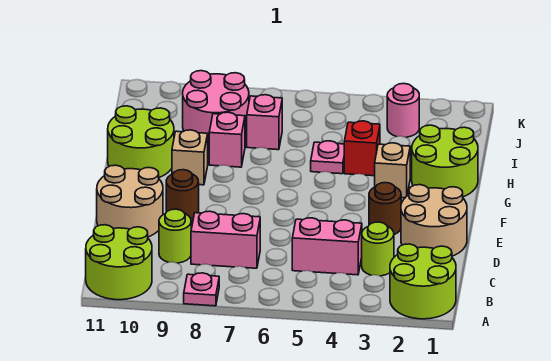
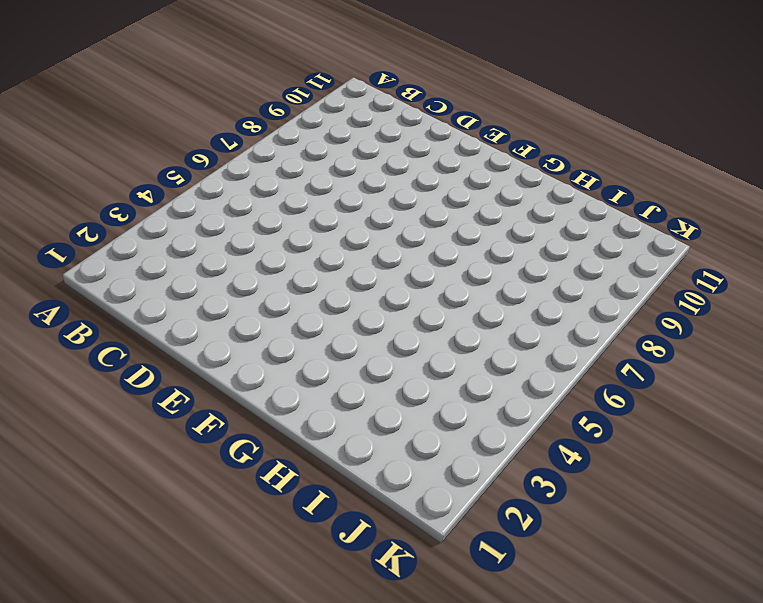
none -> lime round brick A1:B2 level 1
none -> pink plate A8 level 1
none -> lime round brick A10:B11 level 1

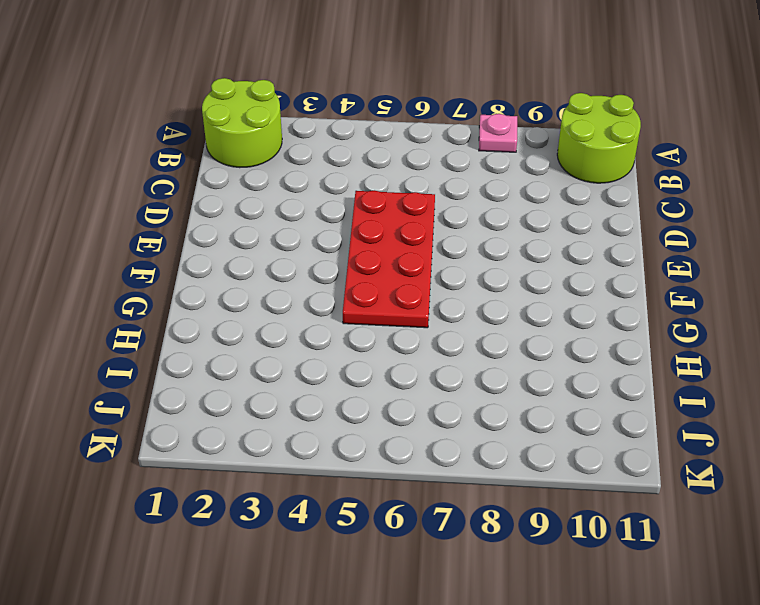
red plate D5:G6 level 1 -> none
none -> lime round brick C3 level 1
none -> pink brick C4:C5 level 1
none -> pink brick C7:C8 level 1

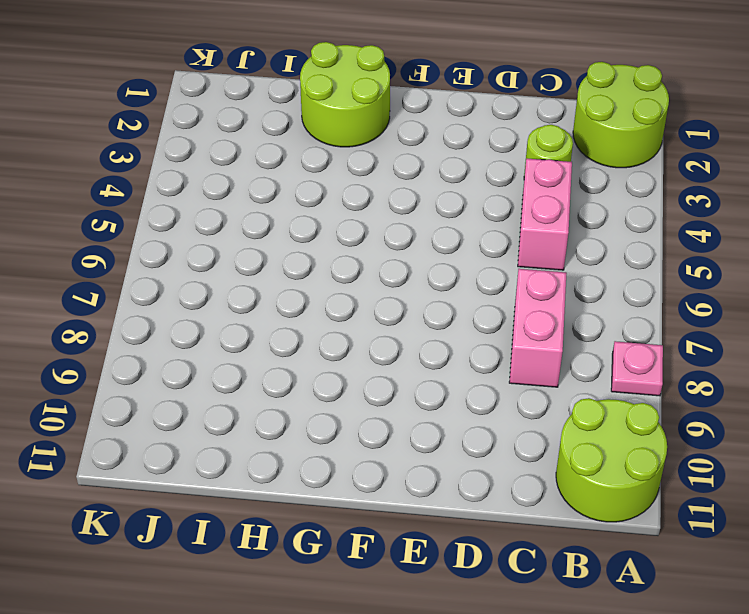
none -> lime round brick C9 level 1
none -> tan round brick D1:E2 level 1
none -> tan round brick D10:E11 level 1

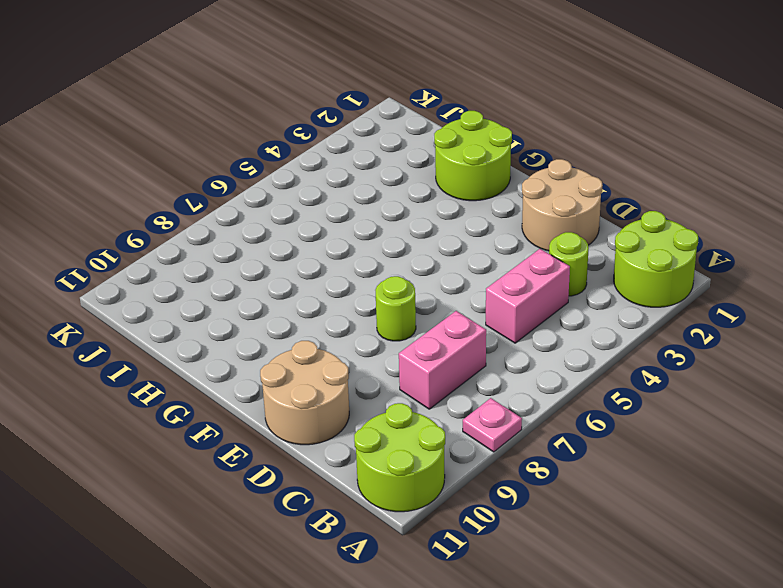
lime round brick E7 level 1 -> lime round brick C9 level 1
none -> brown round brick E3 level 1
none -> brown round brick E9 level 1
none -> tan brick G3 level 1

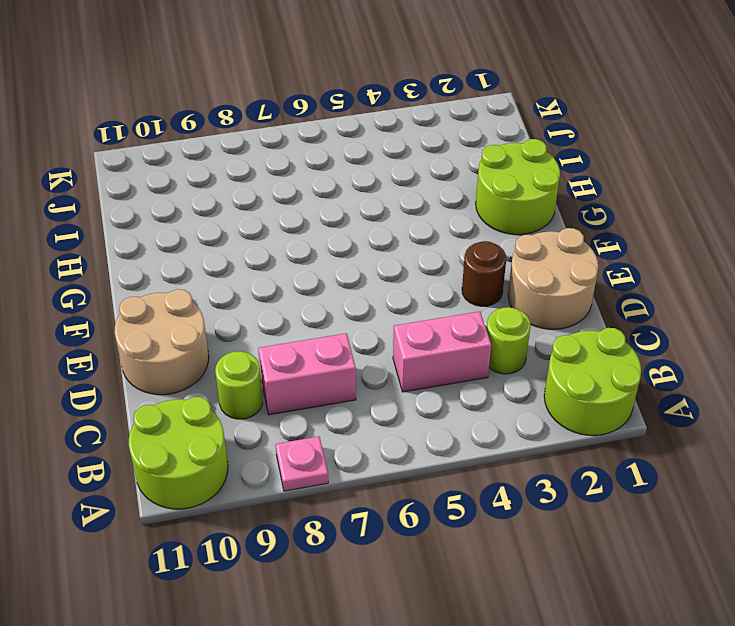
none -> brown round brick E9 level 1
none -> tan brick G3 level 1
none -> tan brick G9 level 1

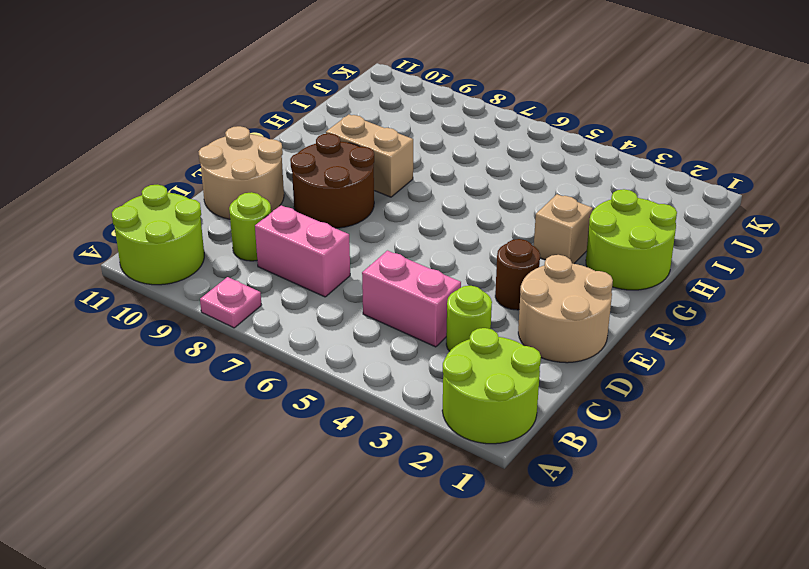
brown round brick E8:F9 level 1 -> brown round brick E9 level 1
tan brick G8:G9 level 1 -> tan brick G9 level 1
none -> lime round brick G10:H11 level 1
none -> red brick H4 level 1
none -> pink plate H5 level 1

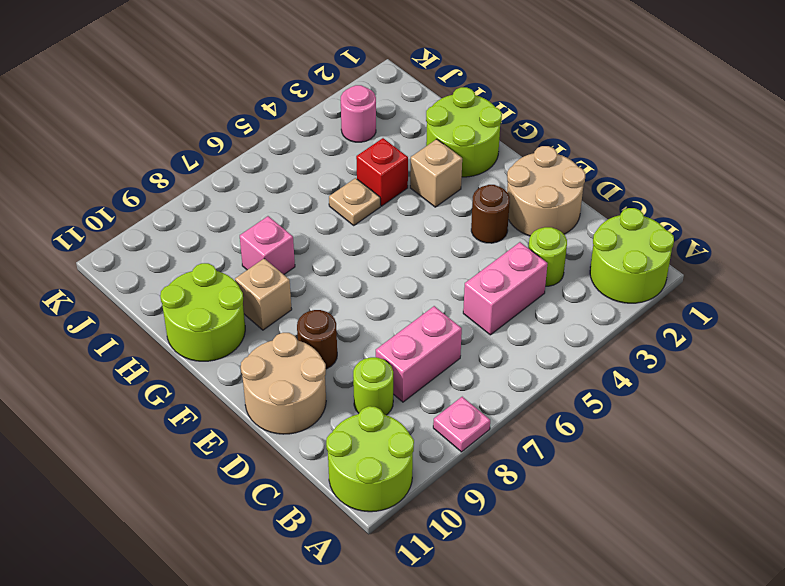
tan plate H5 level 1 -> pink plate H5 level 1
none -> pink brick I7 level 1
none -> pink round brick I8:J9 level 1

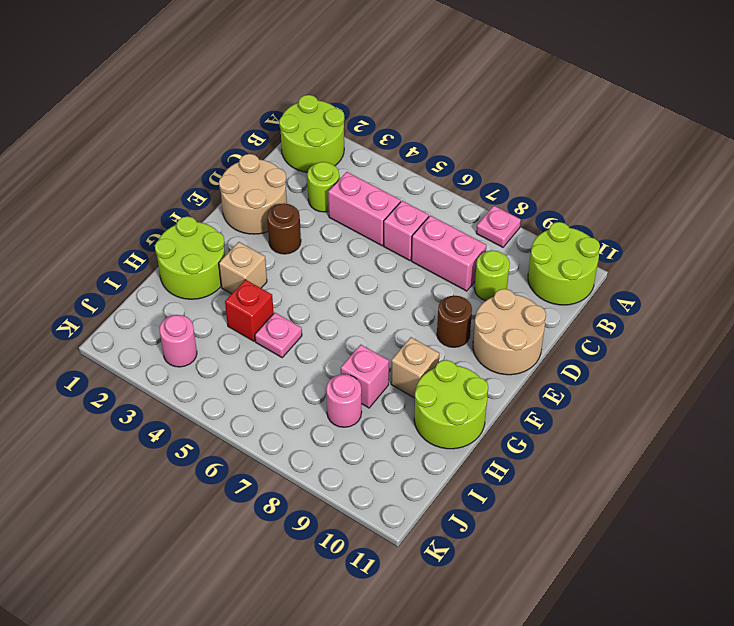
pink brick C6 level 1 -> pink brick I7 level 1
pink round brick I8 level 1 -> pink round brick I8:J9 level 1

